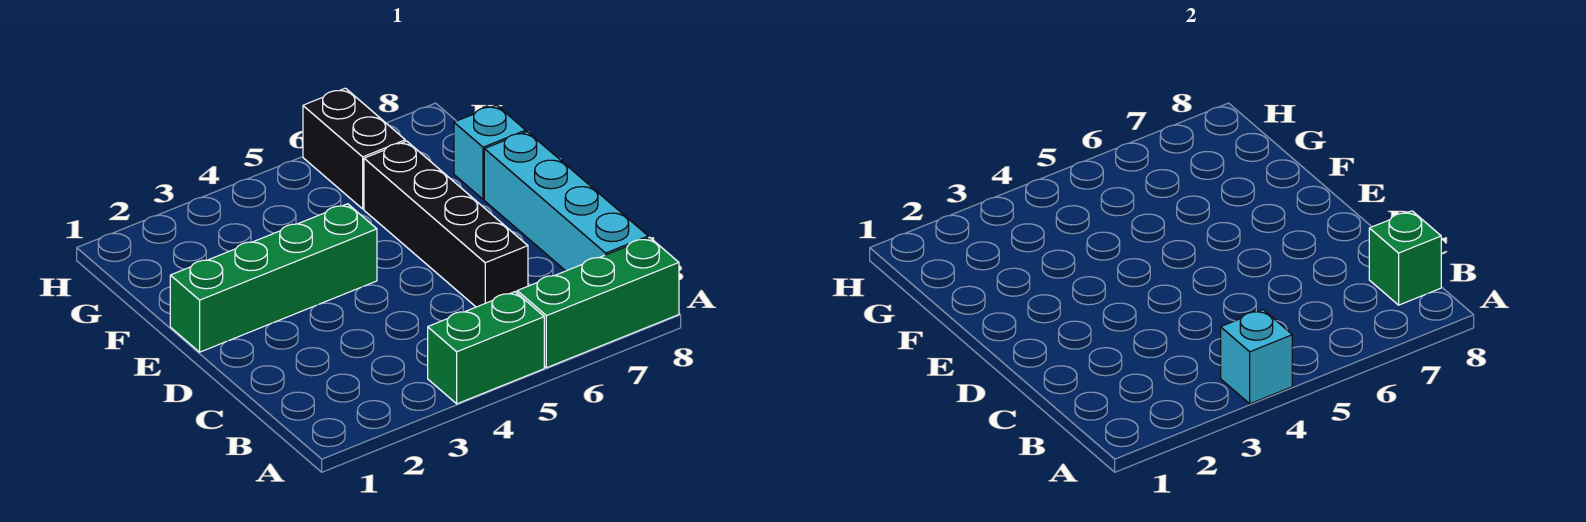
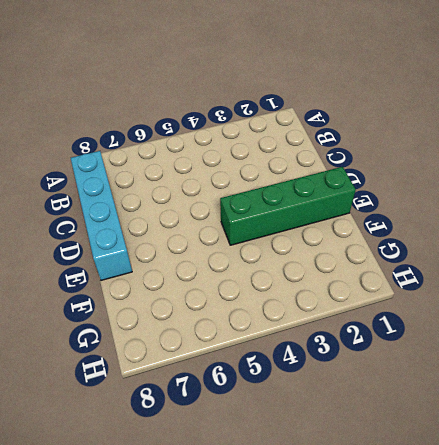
none -> green brick A4:A5 level 1
none -> green brick A6:A8 level 1

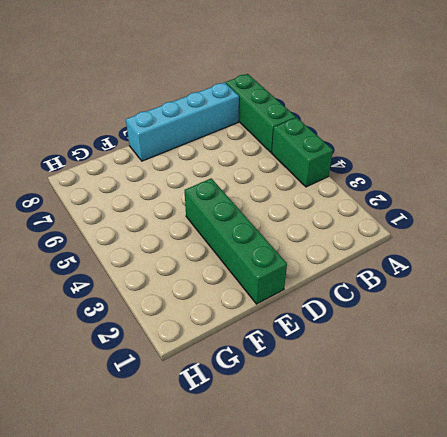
none -> black brick C6:F6 level 1
none -> cyan brick F8 level 1

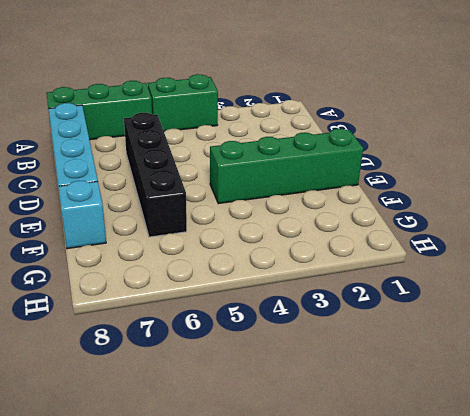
none -> black brick G6:H6 level 1
none -> cyan brick A4 level 2

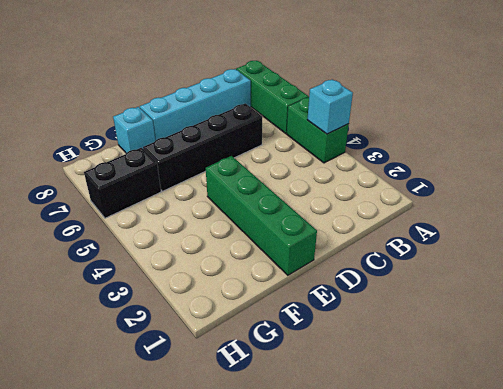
none -> green brick B8 level 2

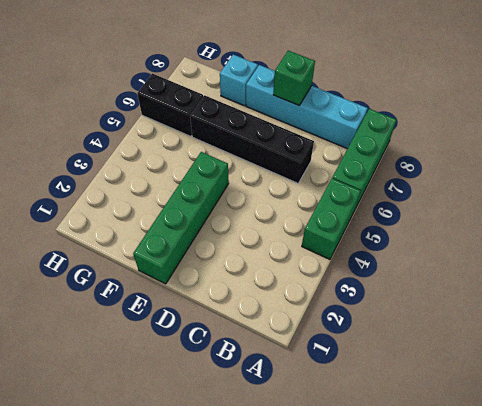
green brick D8 level 2 -> green brick B8 level 2
none -> cyan brick A4 level 2

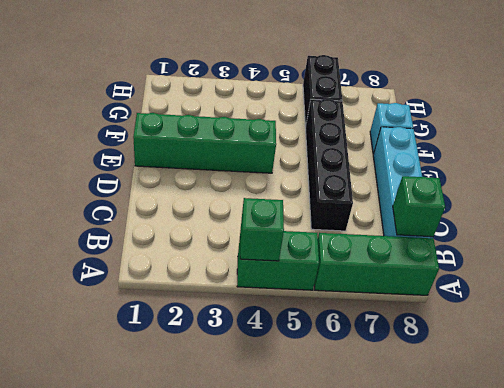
green brick A4 level 2 -> cyan brick A4 level 2

